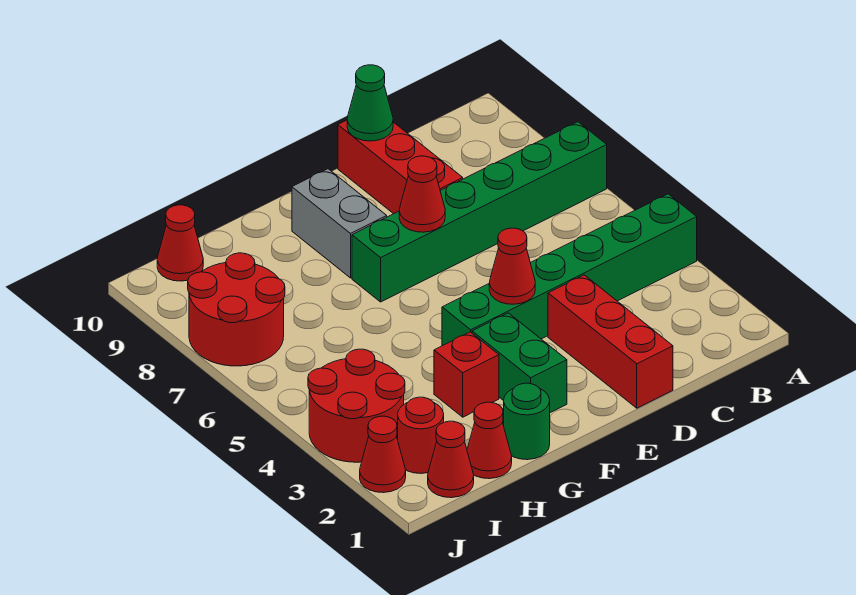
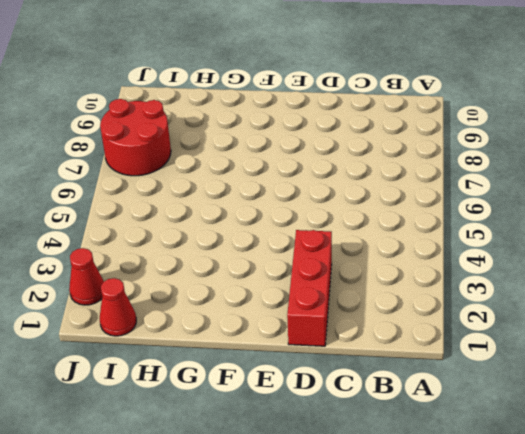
none -> green brick A4:F4 level 1
none -> green brick A7:F7 level 1
none -> red brick D8:D10 level 1

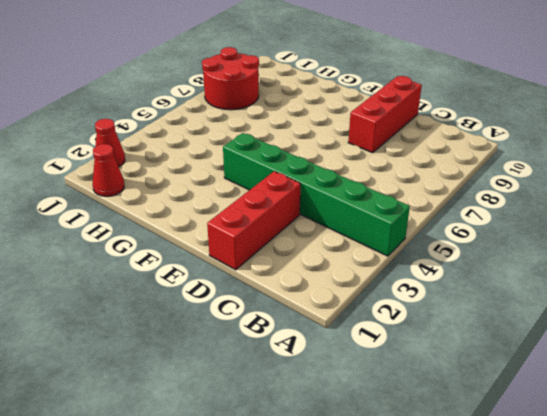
none -> green brick A7:F7 level 1
none -> green brick F2:F3 level 1
none -> grey brick F8:F9 level 1

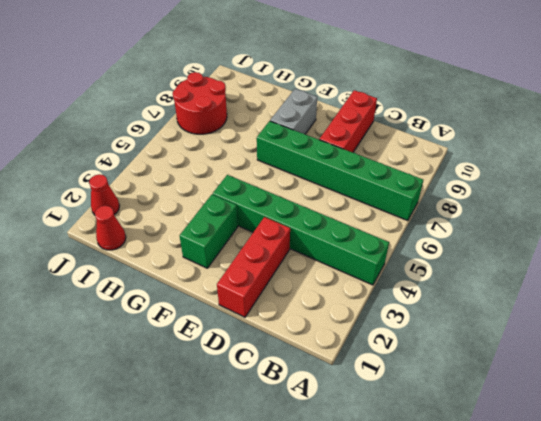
none -> green round brick G1 level 1
none -> red brick G3 level 1
none -> red cone H1 level 1

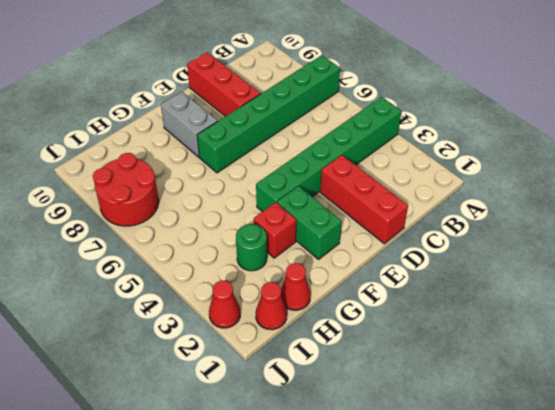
green round brick H3 level 1 -> green round brick G1 level 1
none -> red round brick I2 level 1
none -> red round brick I3:J4 level 1
none -> red cone I10 level 1

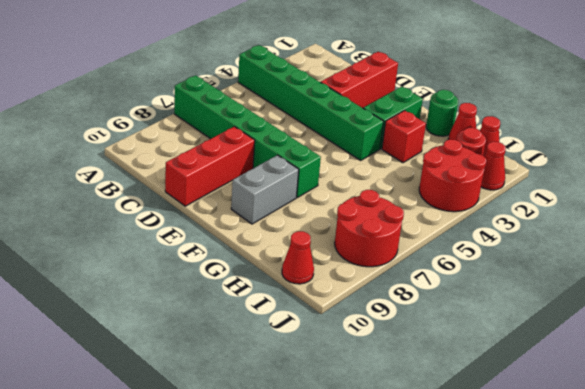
none -> green cone D10 level 2
none -> red cone E4 level 2
none -> red cone E7 level 2

